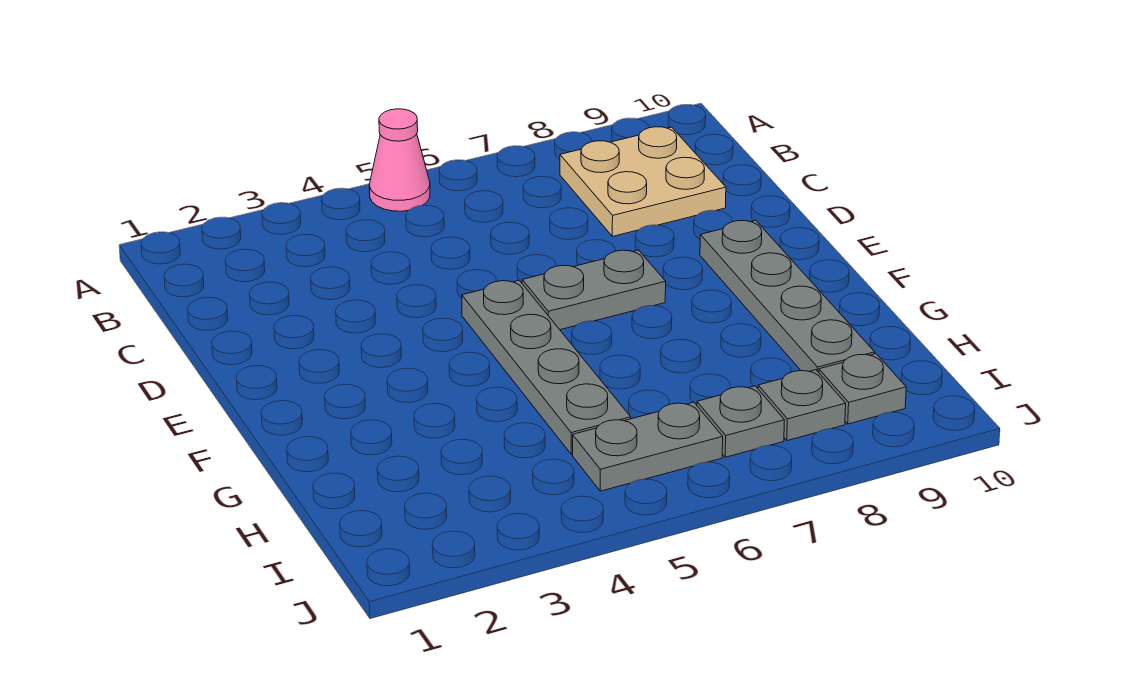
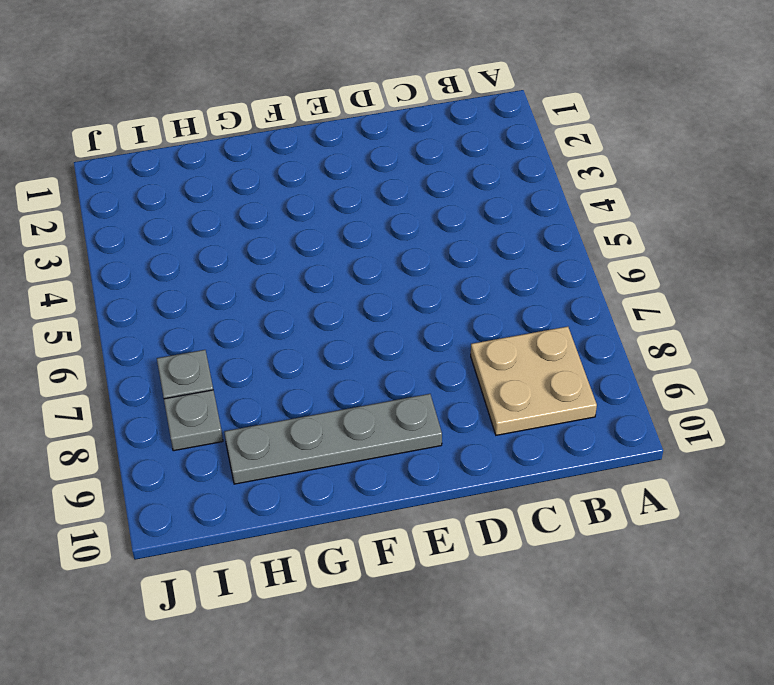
none -> pink cone A5 level 1
none -> grey plate E5:H5 level 1

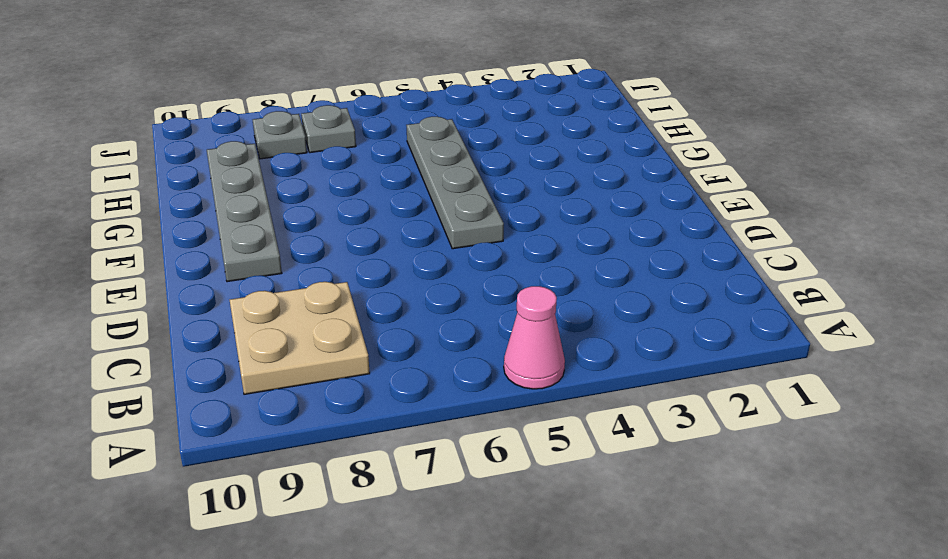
none -> grey plate E6:E7 level 1
none -> grey plate I5:I6 level 1

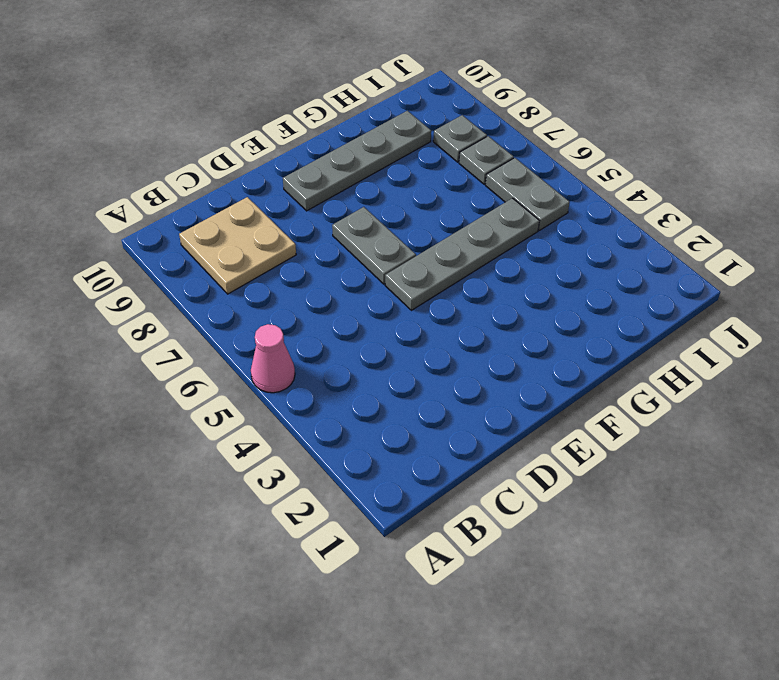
none -> grey plate I9 level 1

